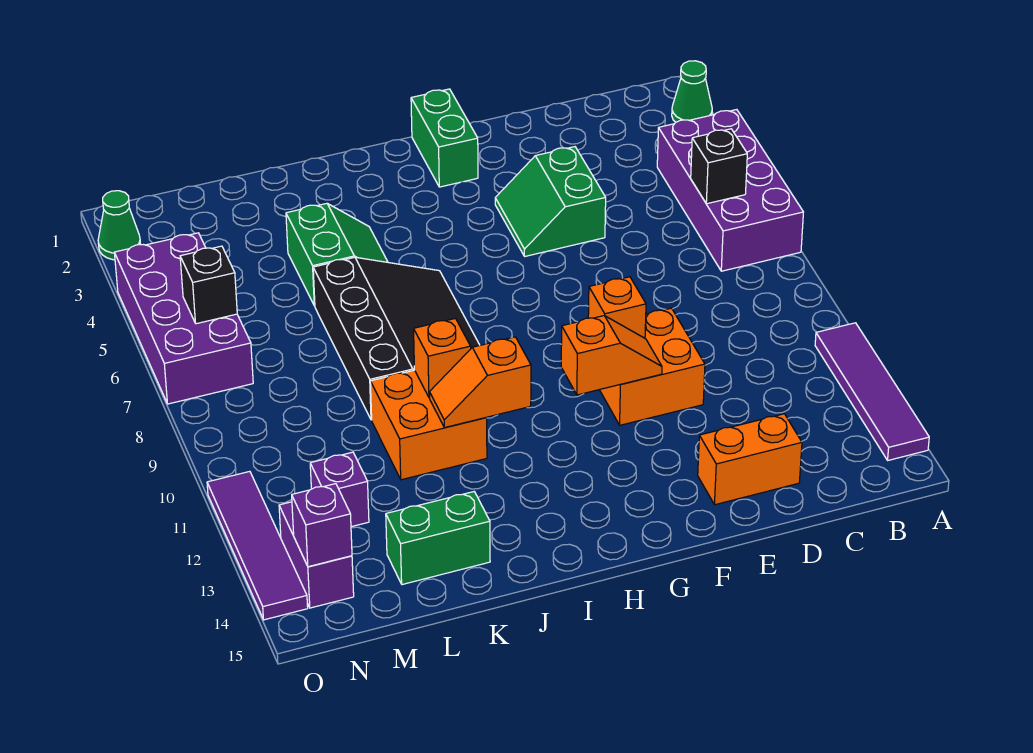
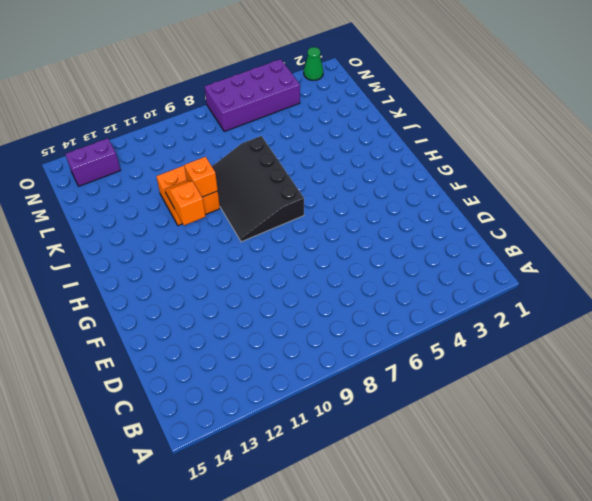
black slope H7:K9 level 1 top 7 -> black slope I6:K9 level 1 top K
none -> green cone A2 level 1
none -> purple brick A4:B7 level 1
none -> purple tile A11:A14 level 1

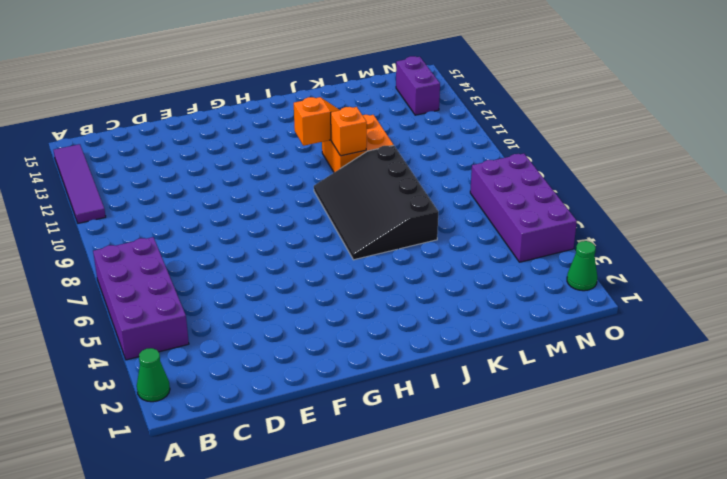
none -> orange brick D14:E14 level 1
none -> green slope E4:F5 level 1 top E
none -> orange brick E10:F11 level 1

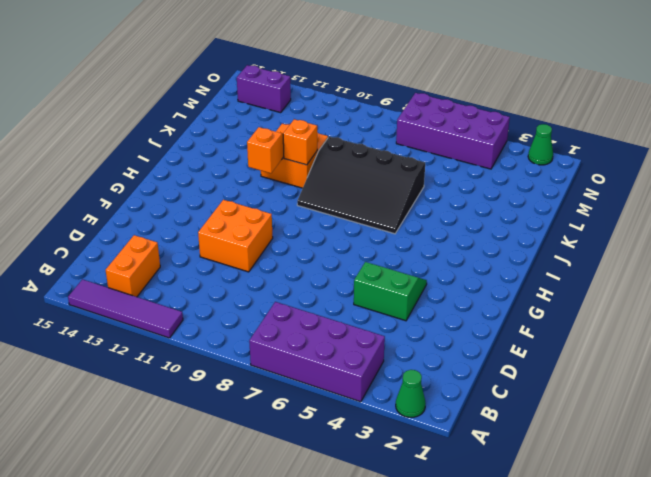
orange brick B13:C13 level 1 -> orange brick D14:E14 level 1
none -> green brick G1:G2 level 1
none -> green slope J4:K5 level 1 top K
none -> green brick K14:L14 level 1

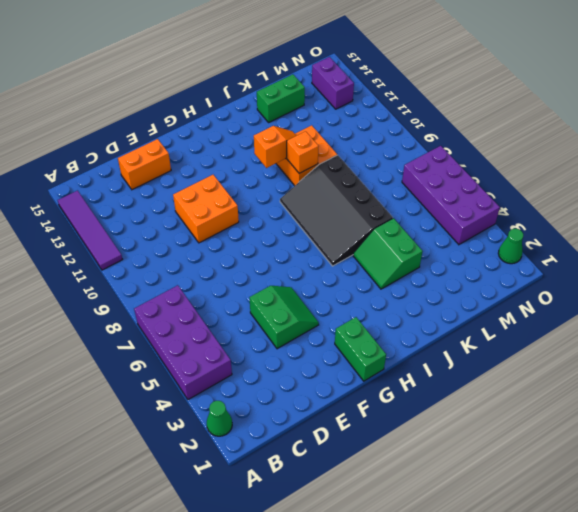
none -> purple brick M12 level 1
none -> purple tile O11:O14 level 1
none -> black brick B6 level 2

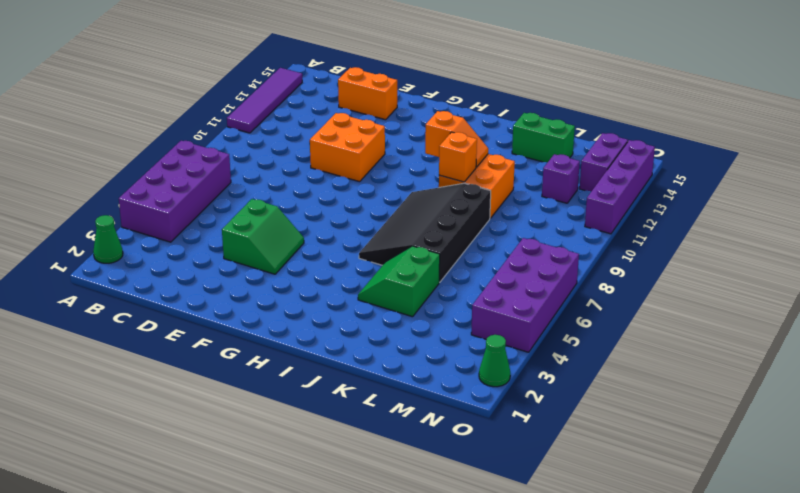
purple brick O11:O14 level 1 -> purple tile O11:O14 level 1
none -> green brick G1:G2 level 1
none -> black brick B6 level 2
none -> orange brick F10 level 2

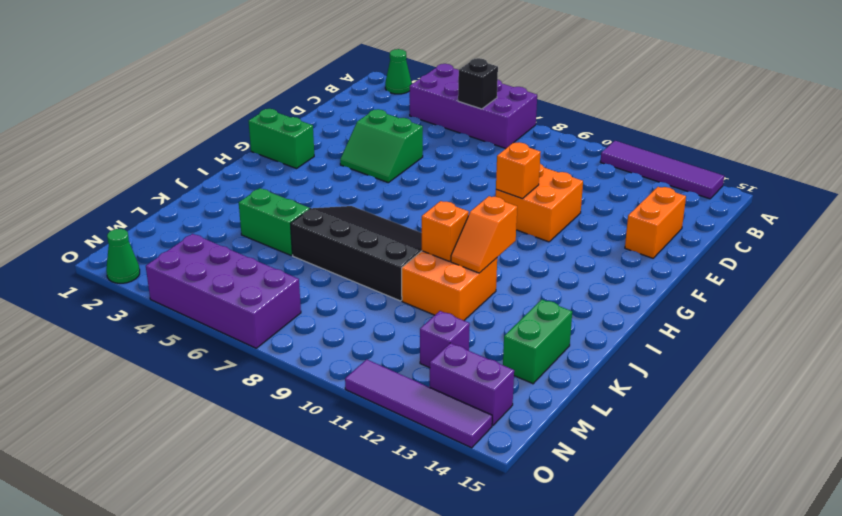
none -> orange slope F11:G11 level 2 top G
none -> black brick N6 level 2
none -> purple brick N14 level 2

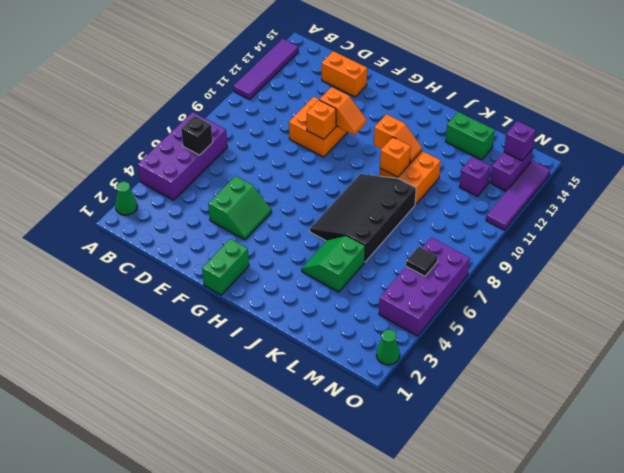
orange slope F11:G11 level 2 top F -> orange slope F11:G11 level 2 top G
black tile N6 level 2 -> black brick N6 level 2

